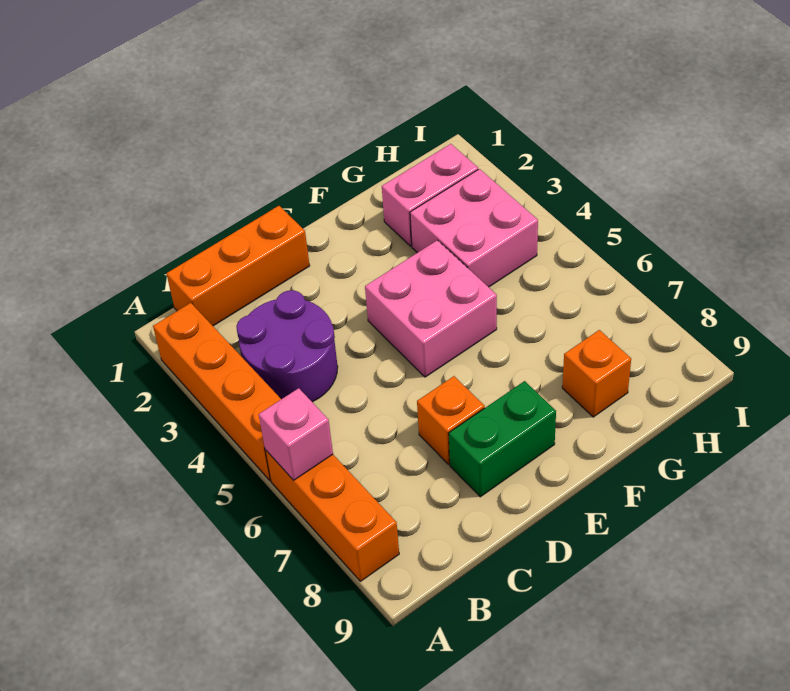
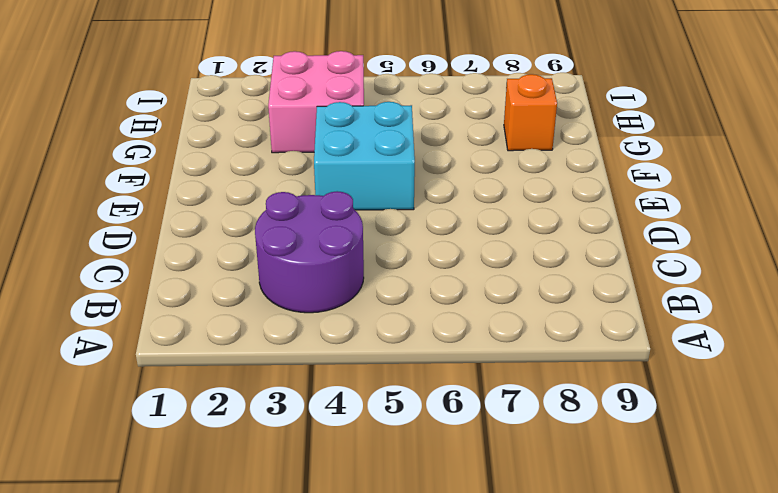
cyan brick E4:F5 level 1 -> pink brick E4:F5 level 1
none -> orange brick A2:A5 level 1
none -> orange brick A6:A8 level 1

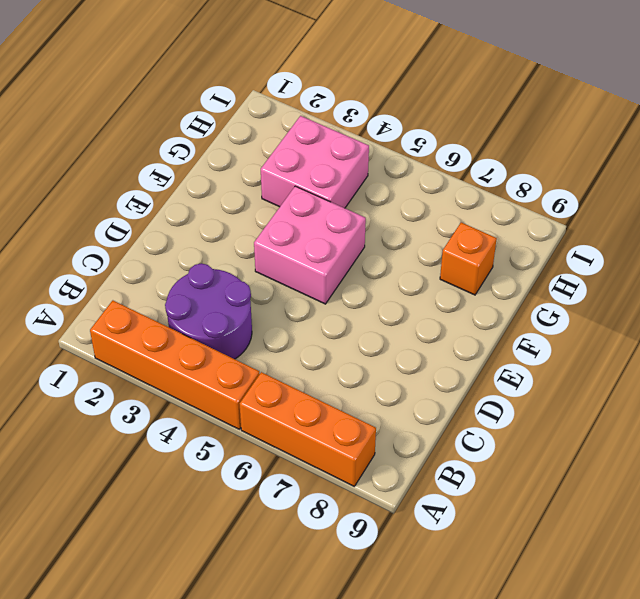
none -> orange brick B1:D1 level 1
none -> orange brick D7 level 1

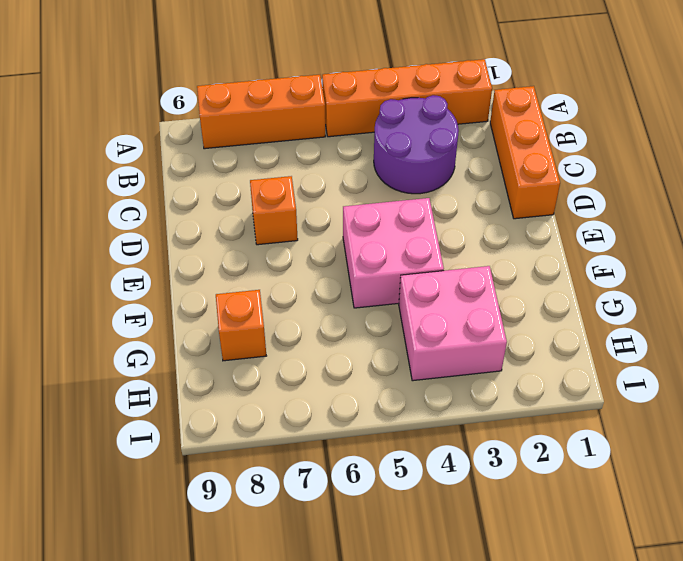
none -> green brick D8:E8 level 1
none -> pink brick G2:H2 level 1

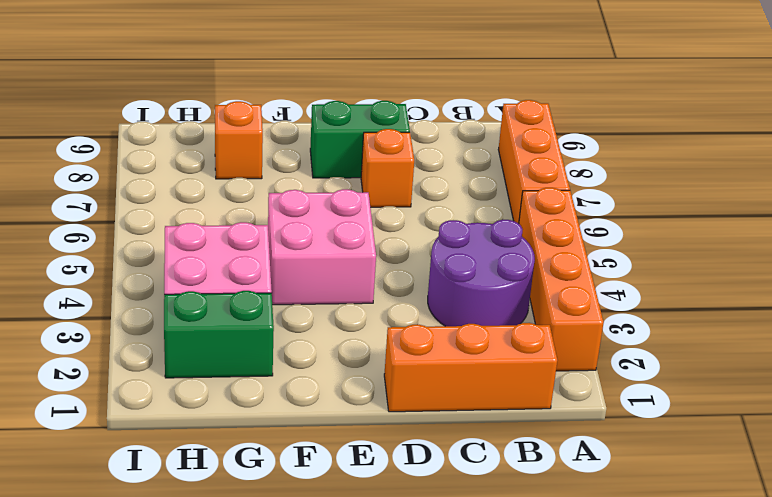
green brick G2:H2 level 1 -> pink brick G2:H2 level 1
none -> pink brick A6 level 2

